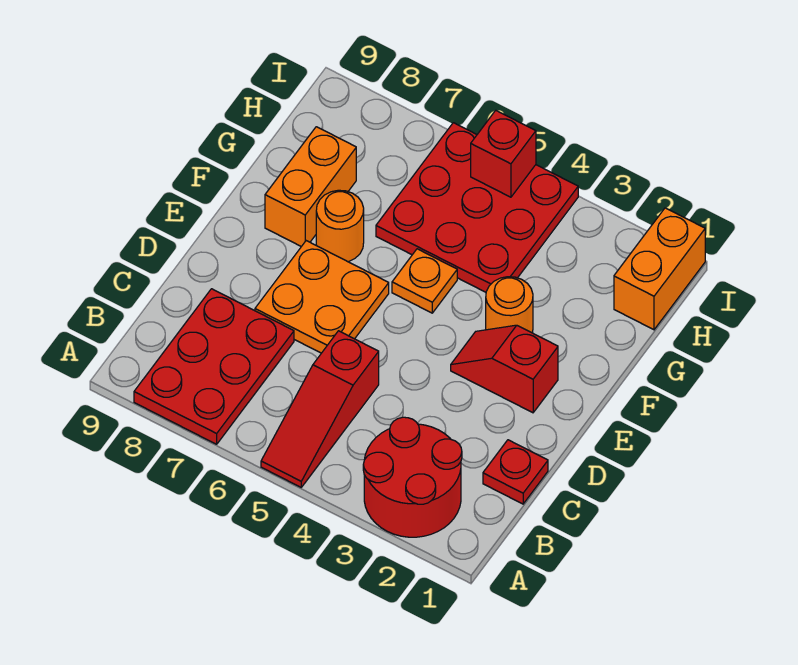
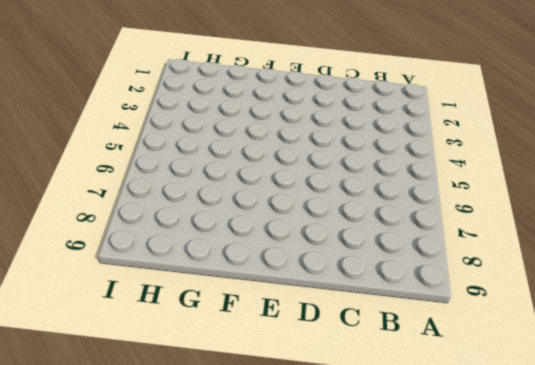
none -> red round brick A2:B3 level 1
none -> red slope A5:C5 level 1 top C
none -> red plate A7:C8 level 1

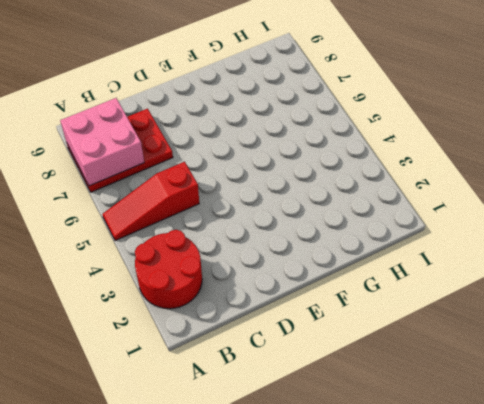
pink brick A7:B8 level 2 -> none
none -> red plate C1 level 1
none -> orange plate D6:E7 level 1
none -> red slope E2:E3 level 1 top 2

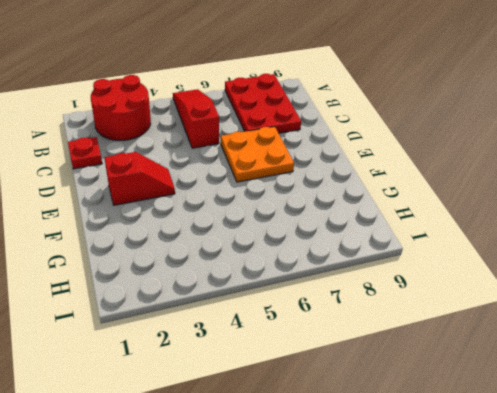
none -> orange round brick F3 level 1
none -> orange plate F5 level 1
none -> orange round brick F7 level 1

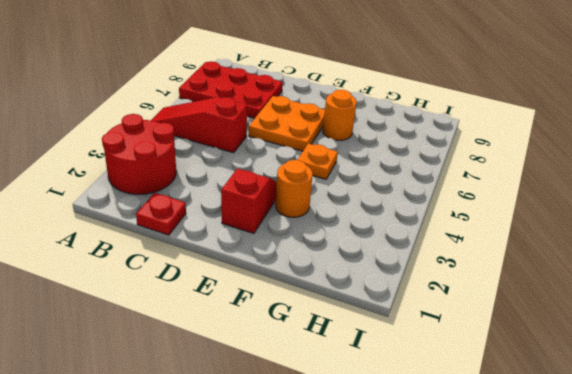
none -> orange brick F8:G8 level 1
none -> red plate G4:I6 level 1
none -> orange brick H1:I1 level 1

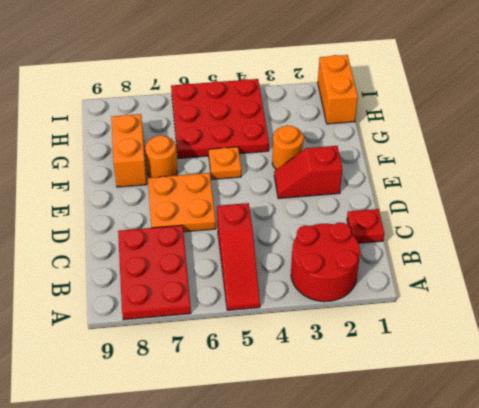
none -> red brick I5 level 2

